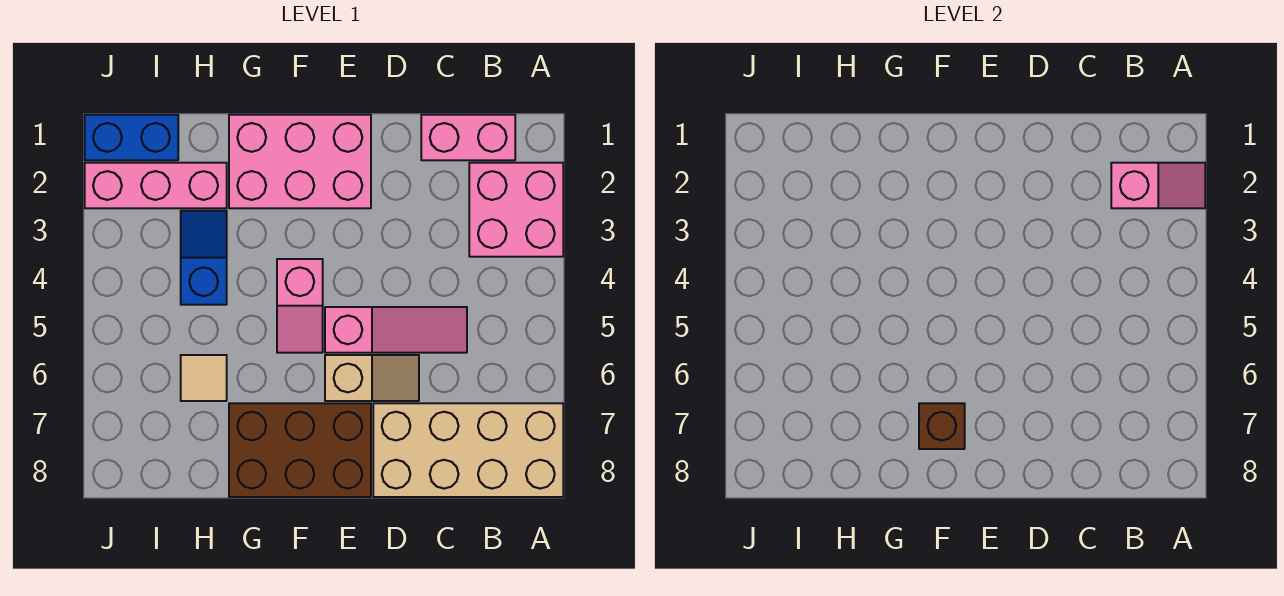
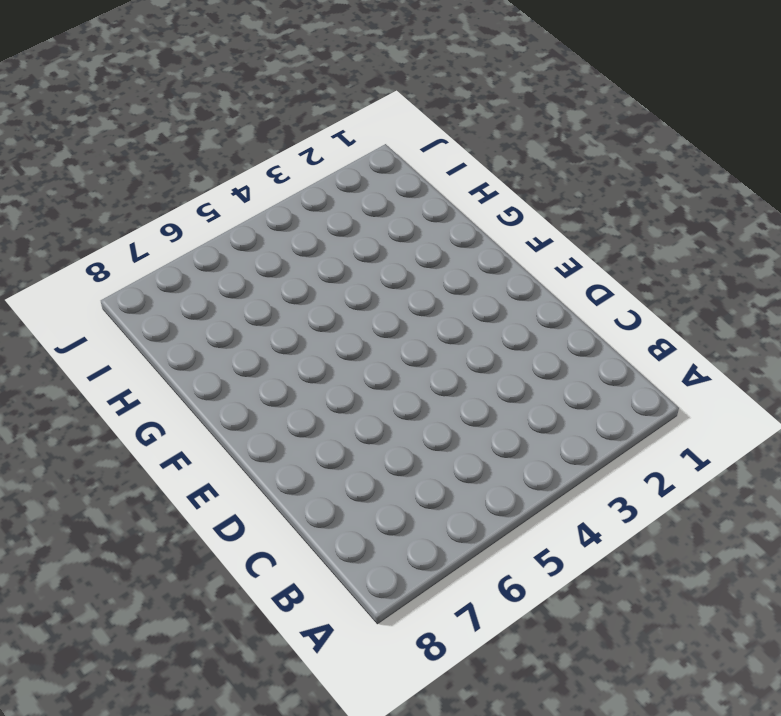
none -> pink brick A2:B3 level 1
none -> tan brick A7:D8 level 1
none -> pink brick B1:C1 level 1

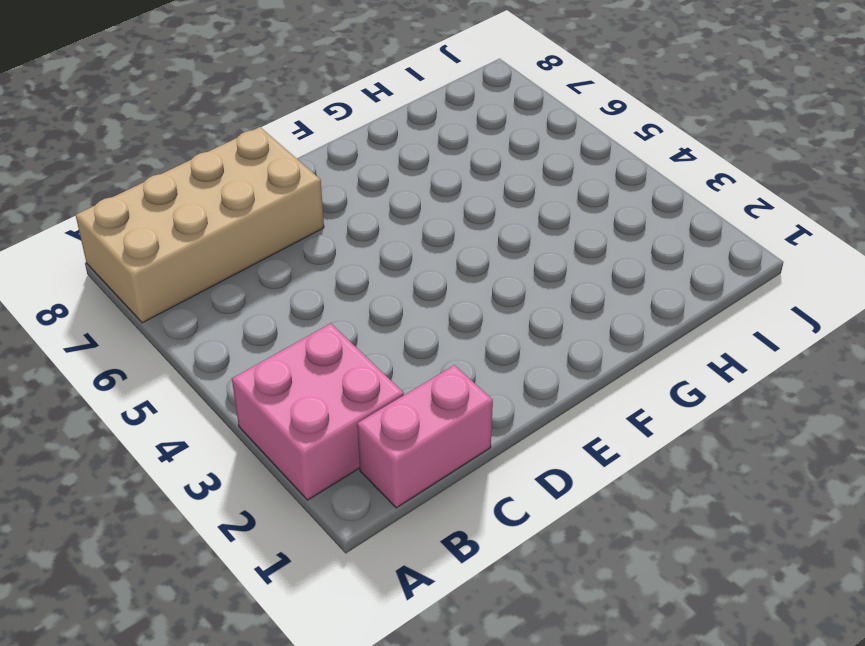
none -> pink slope C5:E5 level 1 top E
none -> tan slope D6:E6 level 1 top E
none -> pink brick E1:G2 level 1

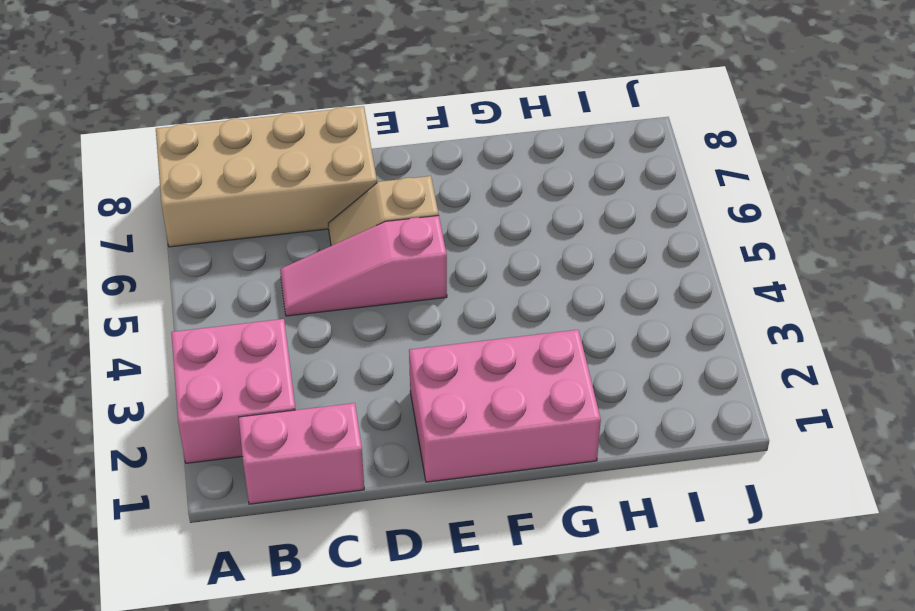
none -> brown brick E7:G8 level 1
none -> pink slope F4:F5 level 1 top 4
none -> pink brick H2:J2 level 1

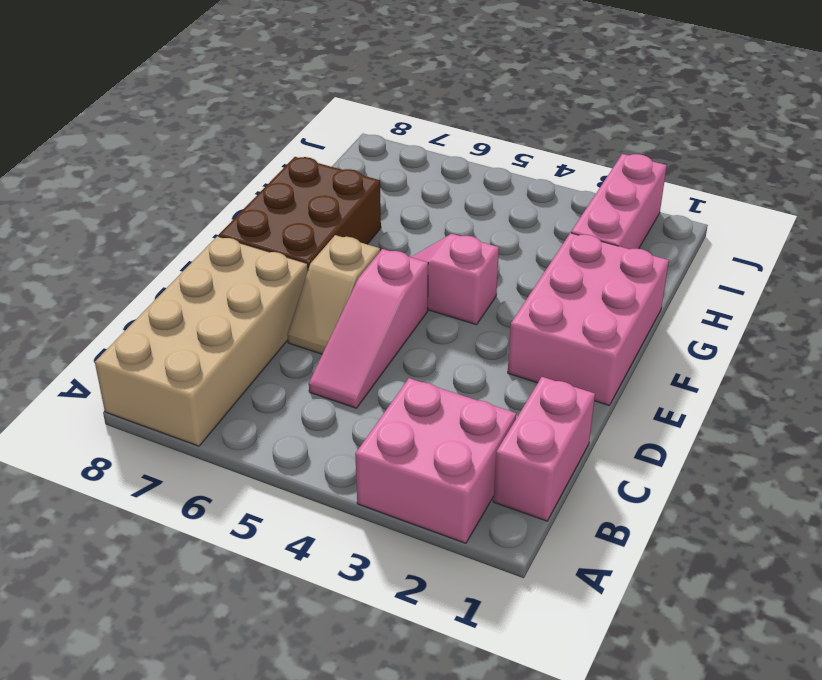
none -> blue slope H3:H4 level 1 top 4
none -> tan tile H6 level 1
none -> blue brick I1:J1 level 1

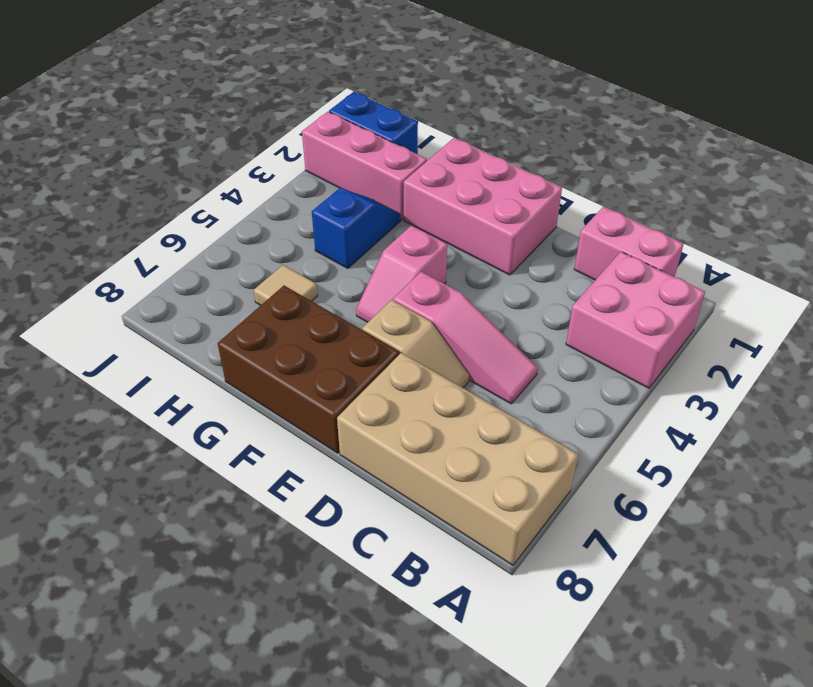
none -> pink slope A2:B2 level 2 top B
none -> brown brick F7 level 2

